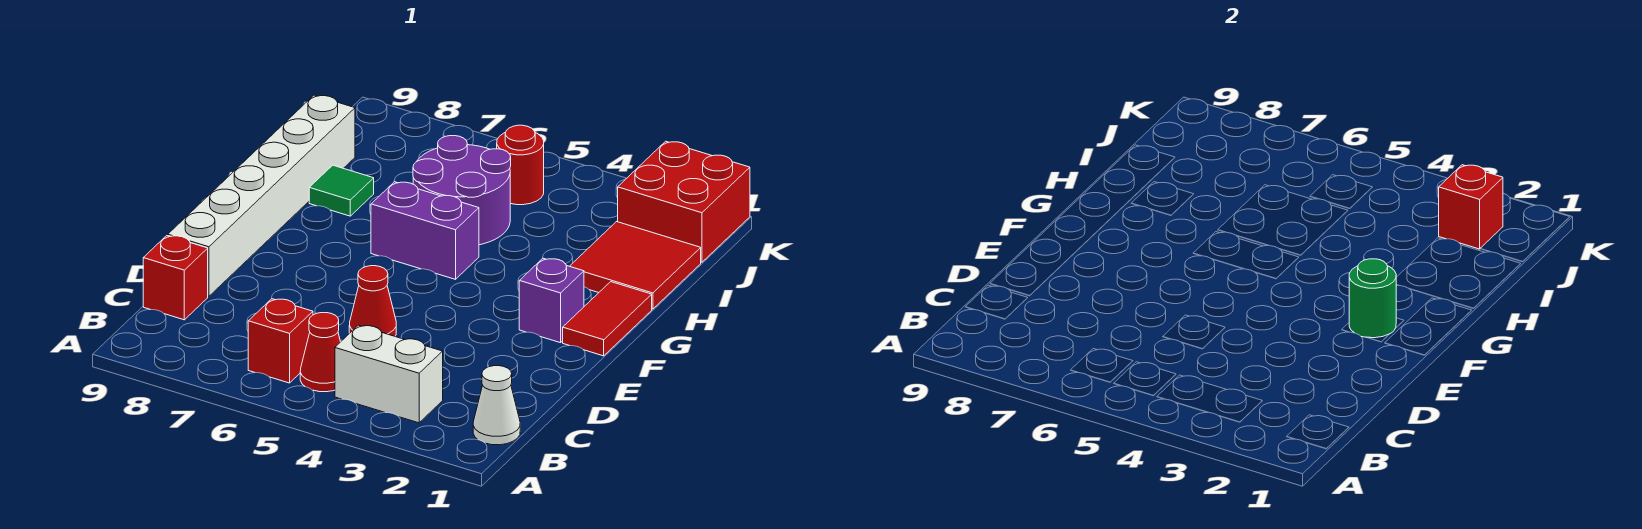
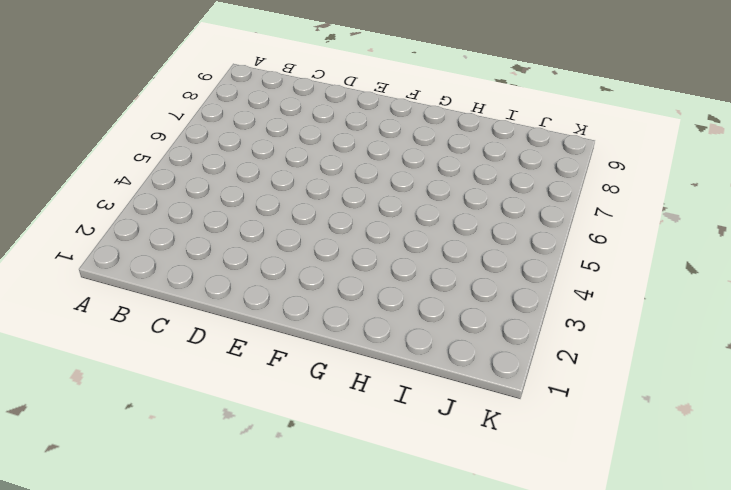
none -> white cone B1 level 1
none -> white brick B3:B4 level 1
none -> red cone B5 level 1

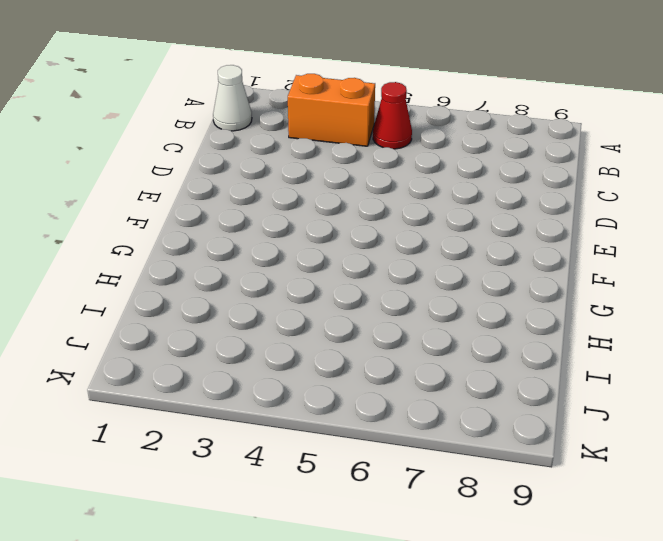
orange brick B3:B4 level 1 -> white brick B3:B4 level 1
none -> red brick B6 level 1
none -> red brick C9 level 1
none -> red cone D5 level 1

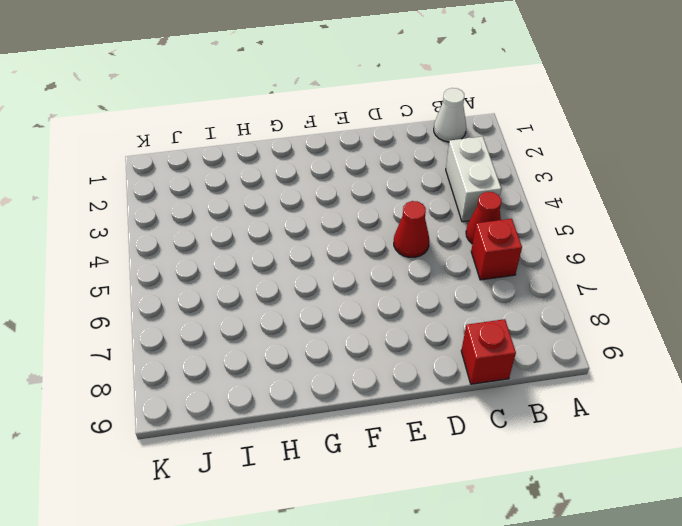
none -> white brick D9:I9 level 1
none -> red tile F1:G1 level 1
none -> purple brick F2 level 1

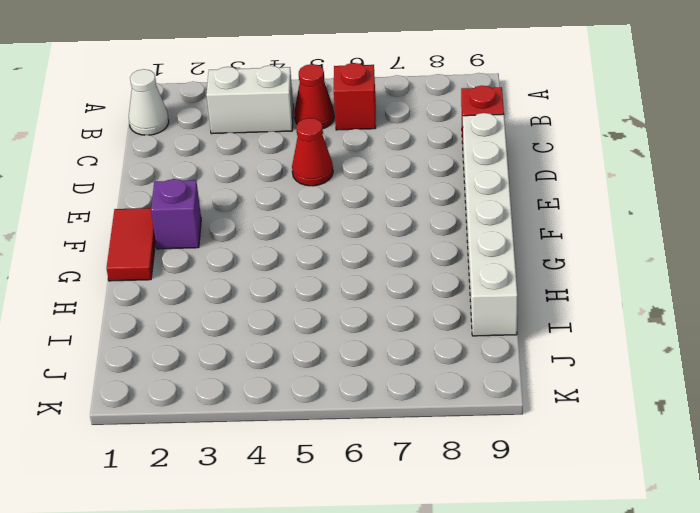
none -> purple brick G5:G6 level 1
none -> red tile H1:I2 level 1
none -> purple round brick H5:I6 level 1

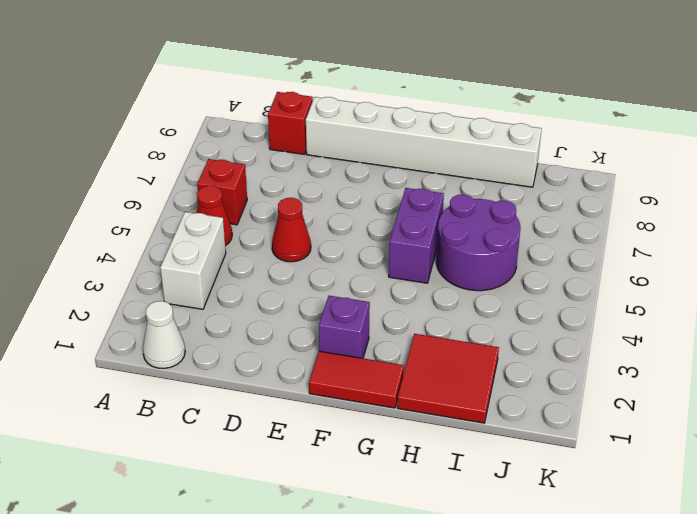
none -> green tile H8 level 1
none -> red brick J1:K2 level 1
none -> red round brick J5 level 1

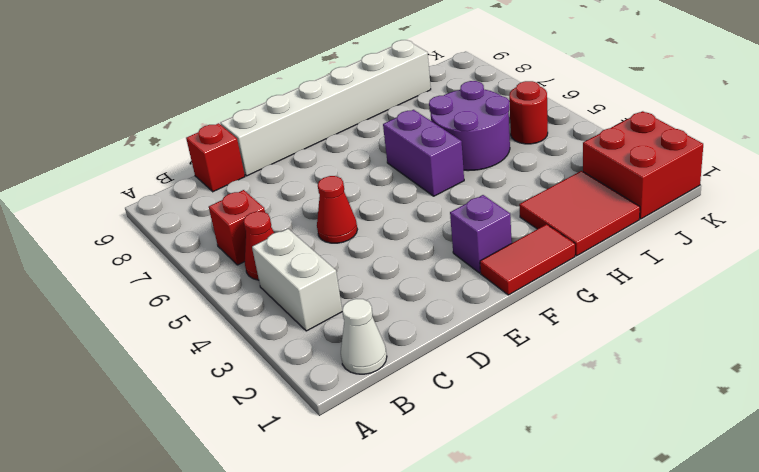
none -> green tile H8 level 1
none -> green round brick F2 level 2
none -> red brick J2 level 2

